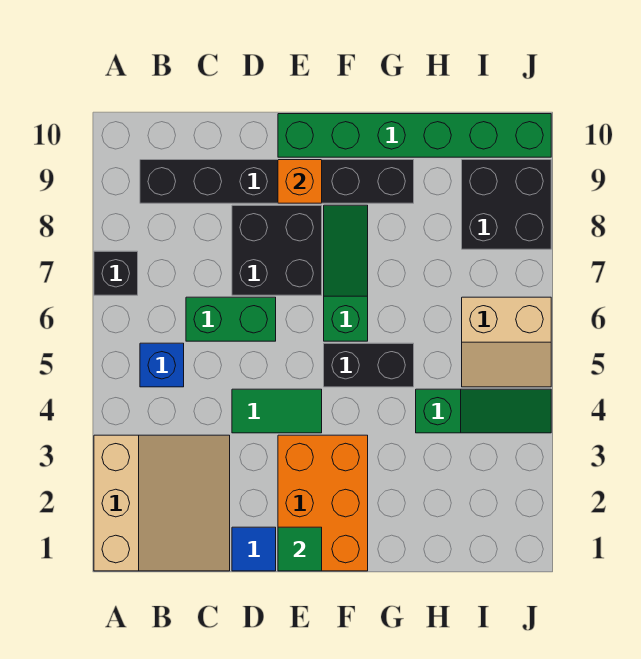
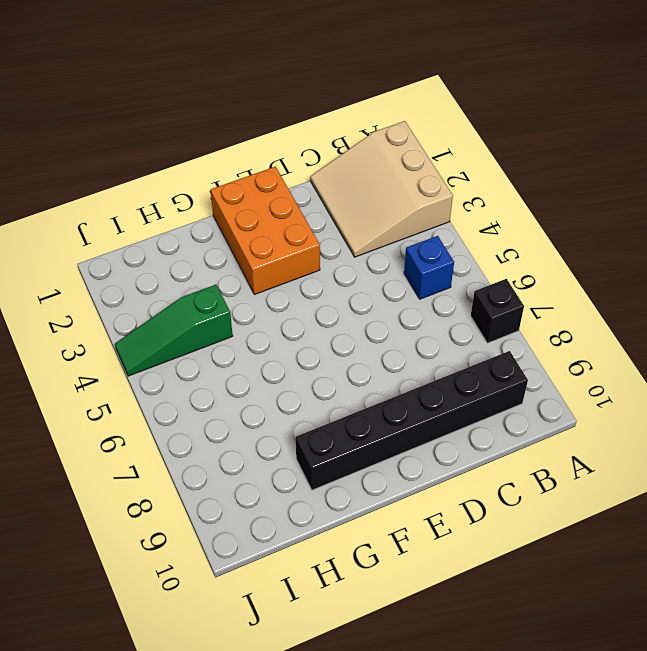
none -> green brick C6:D6 level 1
none -> blue tile D1 level 1
none -> green tile D4:E4 level 1

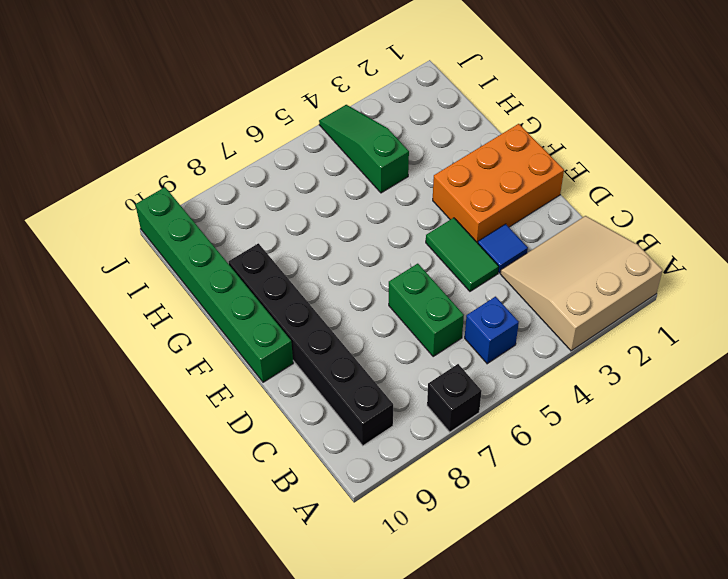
blue tile D3 level 1 -> blue tile D1 level 1
none -> black brick D7:E8 level 1
none -> black brick F5:G5 level 1
none -> green slope F6:F8 level 1 top 6

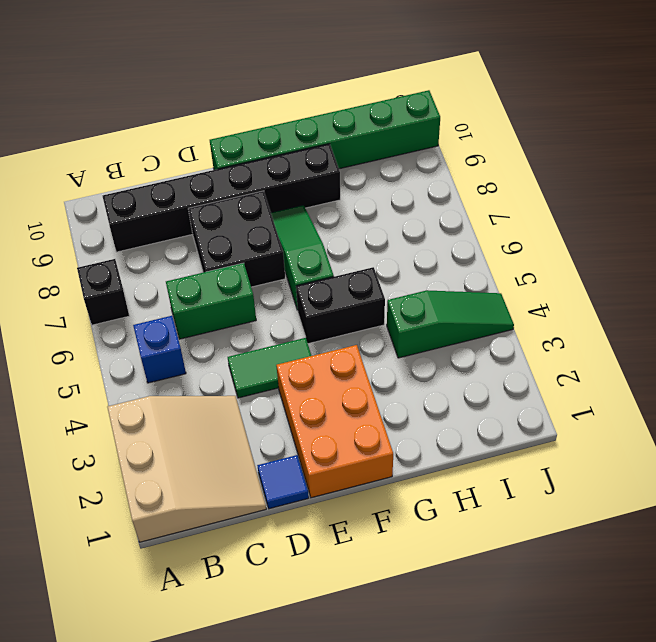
none -> tan slope I5:J6 level 1 top 6
none -> black brick I8:J9 level 1
none -> green tile E1 level 2

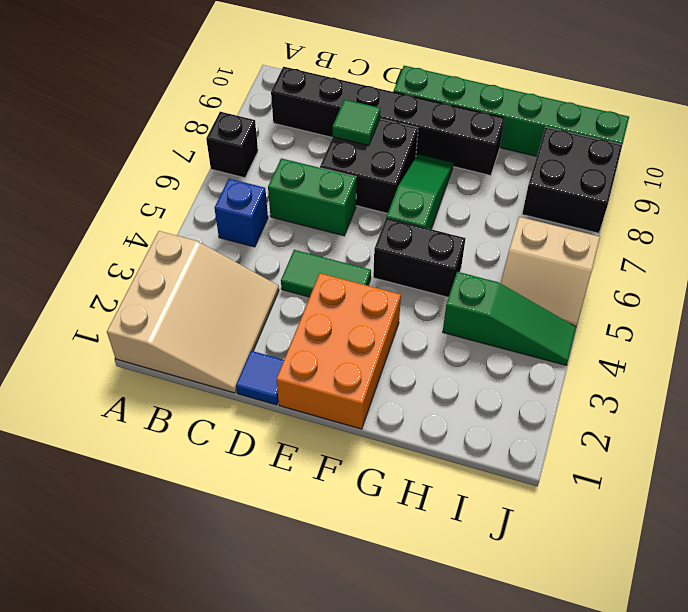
green tile D8 level 2 -> green tile E1 level 2
none -> orange brick E9 level 2

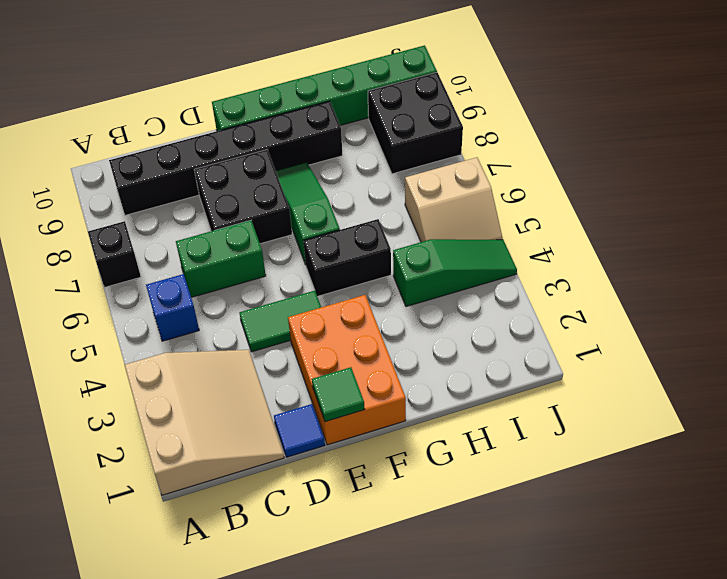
none -> orange brick E9 level 2

